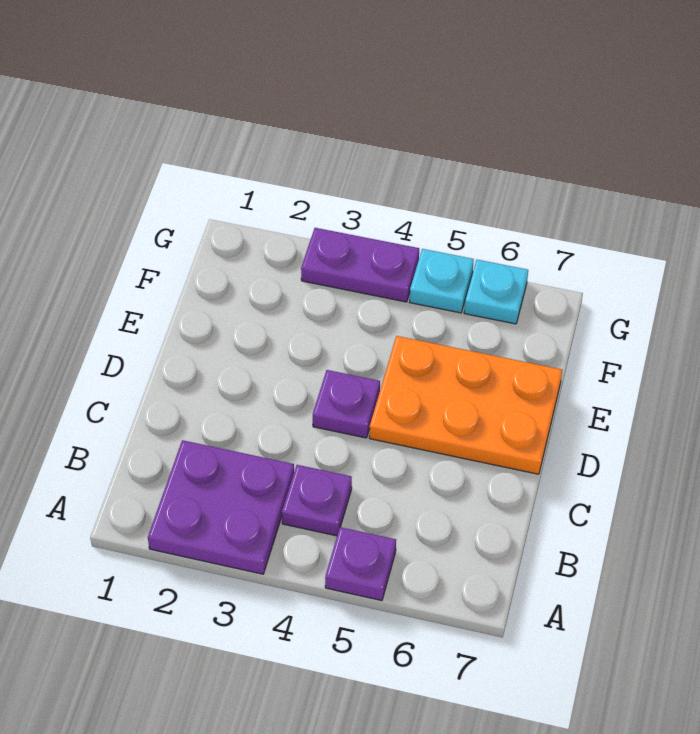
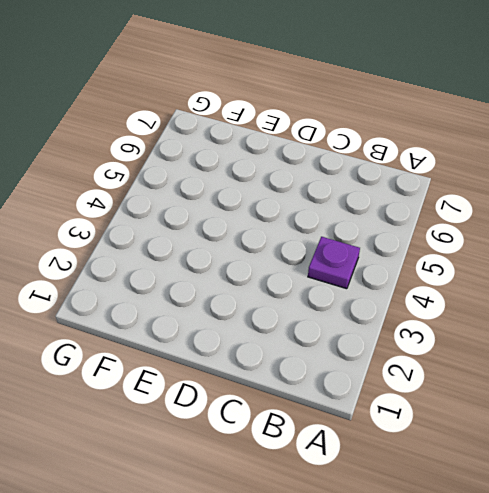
none -> purple plate A2:B3 level 1
none -> purple plate A5 level 1

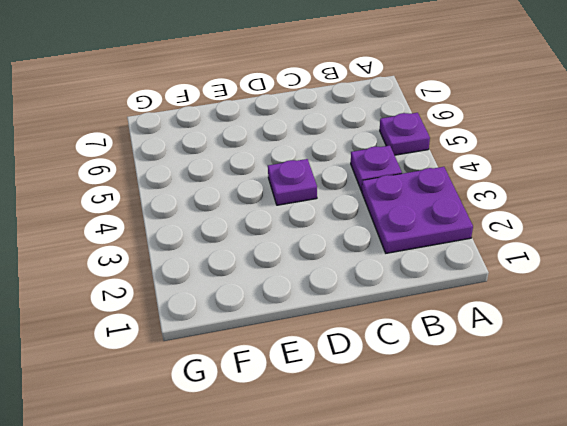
none -> orange plate D5:E7 level 1
none -> purple plate G3:G4 level 1

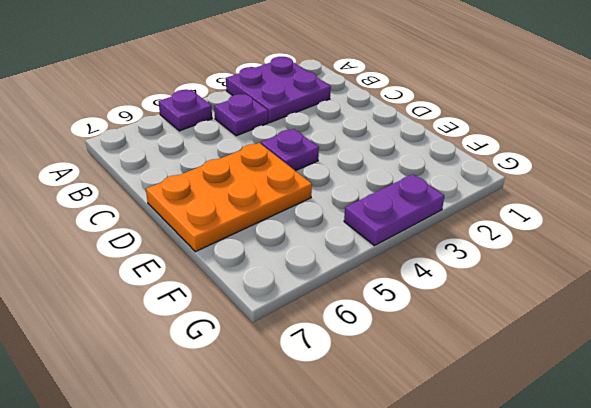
none -> cyan plate G5 level 1
none -> cyan plate G6 level 1

